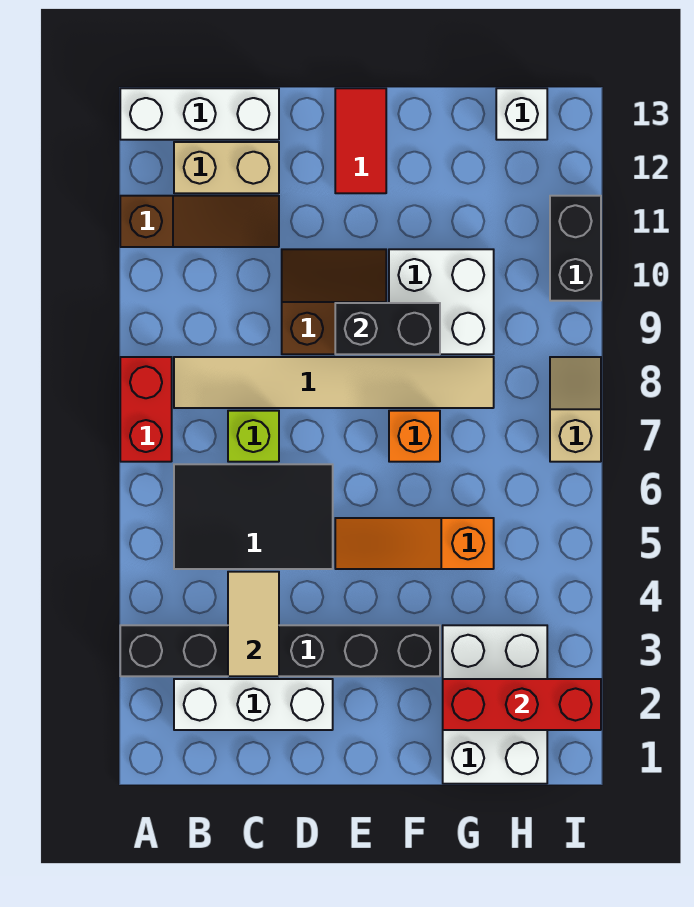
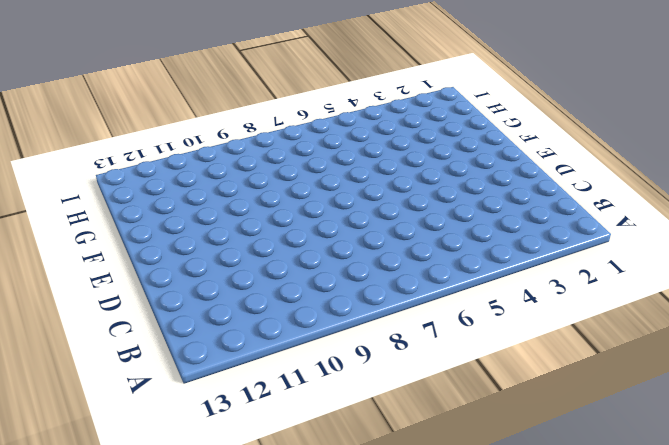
none -> black brick A3:F3 level 1
none -> red brick A7:A8 level 1
none -> brown slope A11:C11 level 1 top A

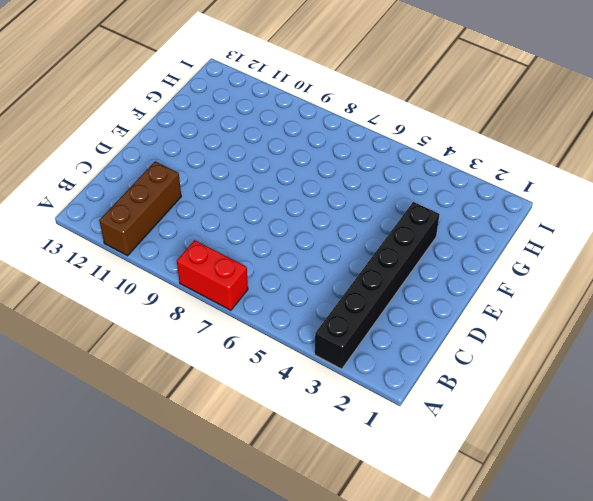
brown brick A11:C11 level 1 -> brown slope A11:C11 level 1 top A
none -> white brick A13:C13 level 1
none -> white brick B2:D2 level 1
none -> black tile B5:D6 level 1

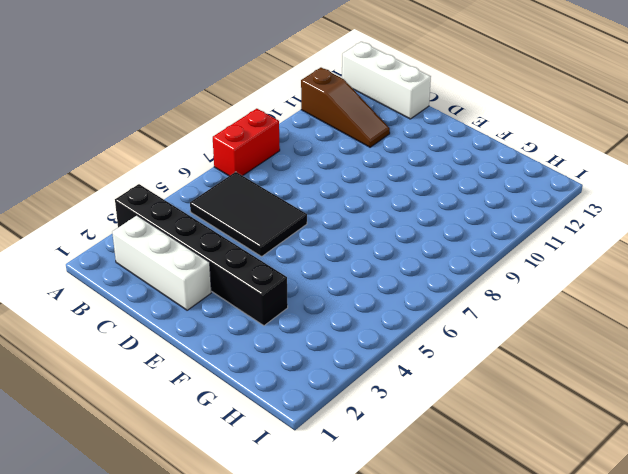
none -> tan tile B8:G8 level 1
none -> tan brick B12:C12 level 1
none -> lime brick C7 level 1

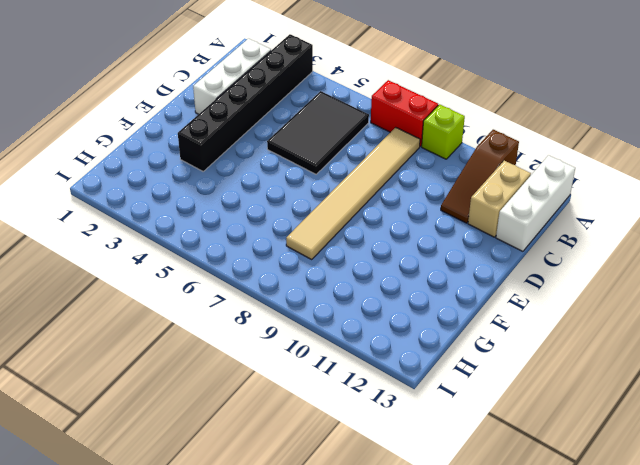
lime brick A9 level 1 -> lime brick C7 level 1
none -> brown slope D9:E10 level 1 top 9
none -> orange slope E5:G5 level 1 top G
none -> red tile E12:E13 level 1

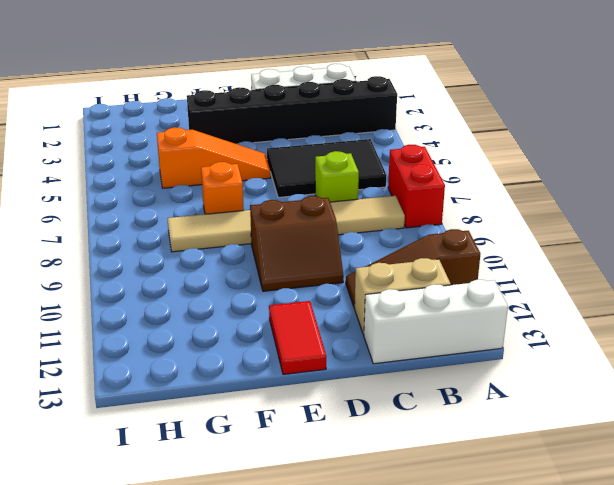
none -> white brick F9:G10 level 1
none -> white brick G1:H3 level 1
none -> white brick H13 level 1

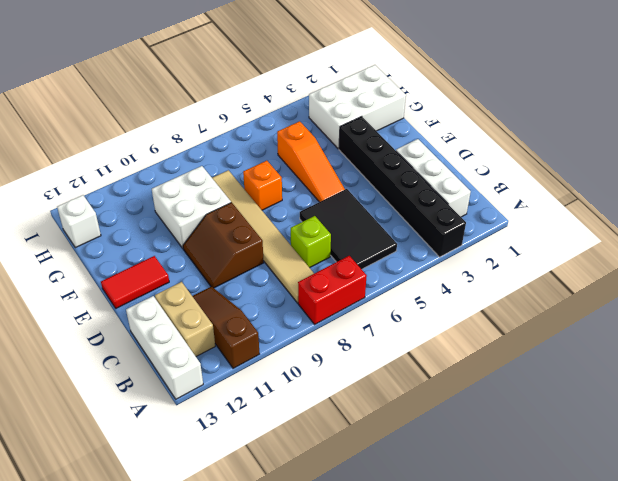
none -> tan slope I7:I8 level 1 top 7
none -> black brick I10:I11 level 1
none -> tan tile C3:C4 level 2

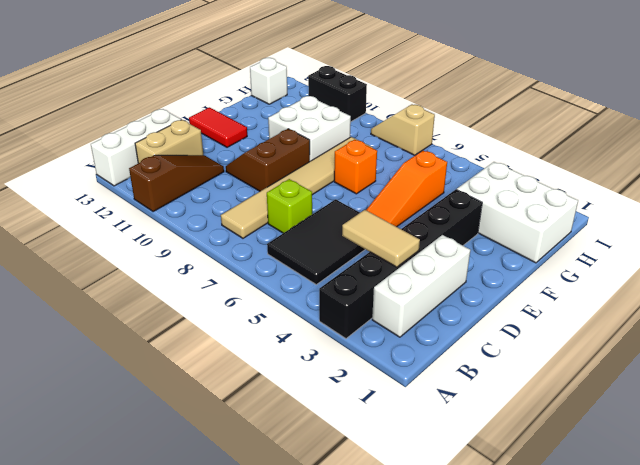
none -> red brick A7:A8 level 1
none -> black brick E9:F9 level 2
none -> red brick G2:I2 level 2

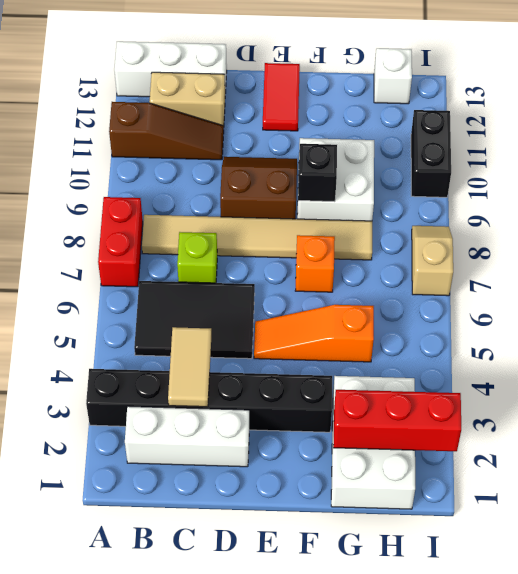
black brick F9 level 2 -> black brick E9:F9 level 2

